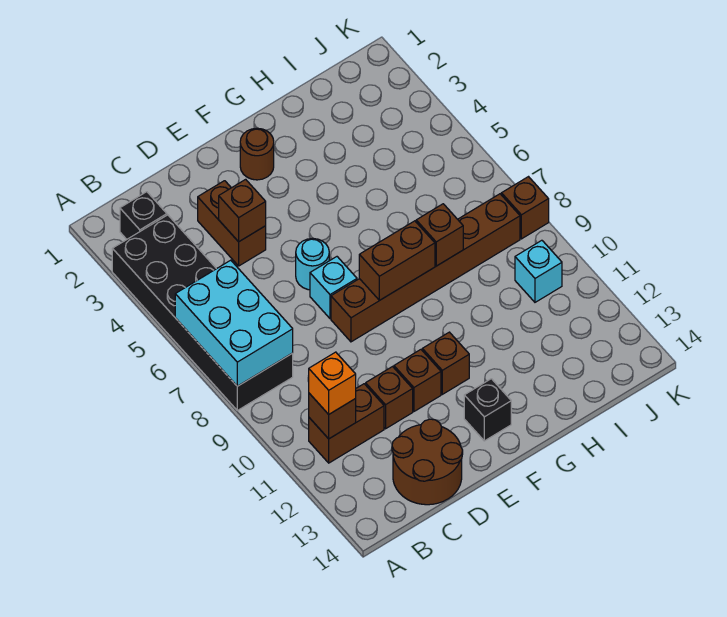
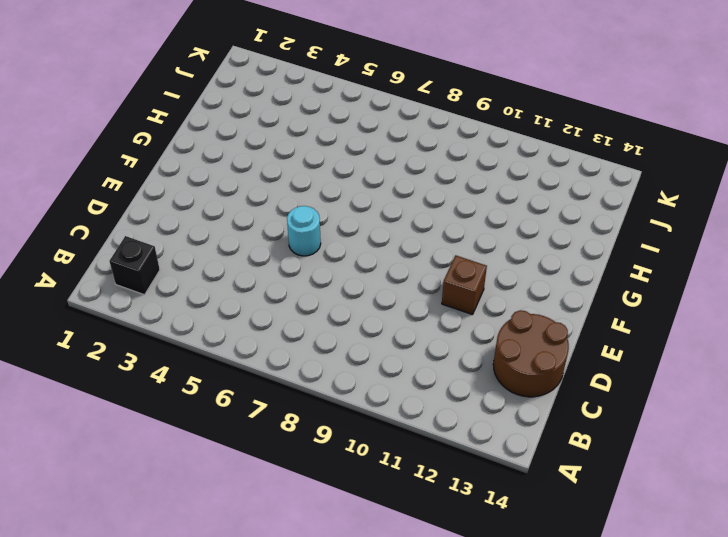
none -> black brick A3:B8 level 1
none -> brown brick B11:C11 level 1
none -> brown brick D3:D4 level 1

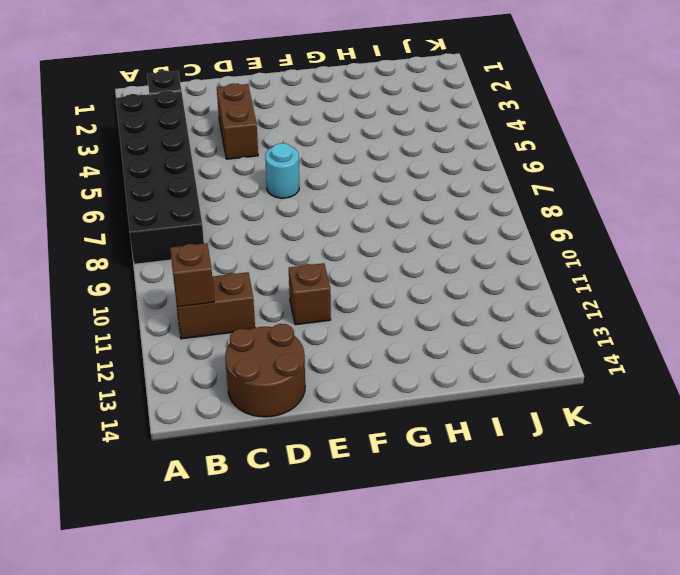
none -> brown brick D11 level 1
none -> cyan brick E7 level 1
none -> brown brick E8:J8 level 1

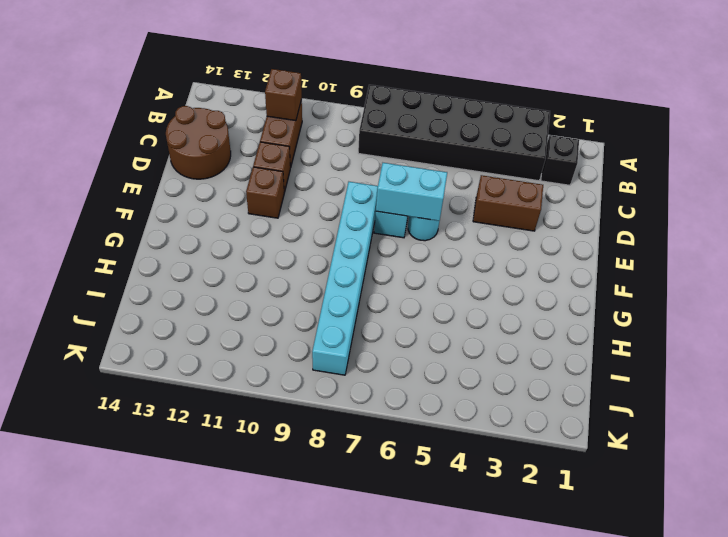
cyan brick E6:E7 level 2 -> none
cyan brick E8:J8 level 1 -> brown brick E8:J8 level 1
none -> brown round brick F2 level 1
none -> brown brick F11 level 1
none -> black brick F13 level 1

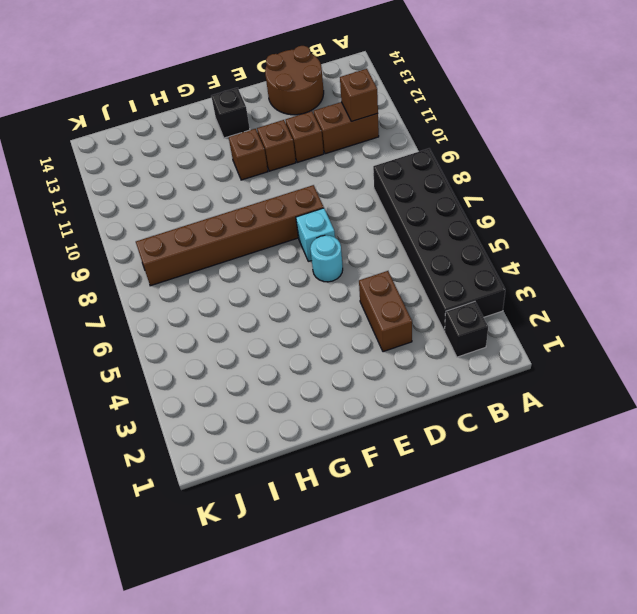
none -> brown round brick F2 level 1
none -> cyan brick J10 level 1
none -> brown brick K8 level 1

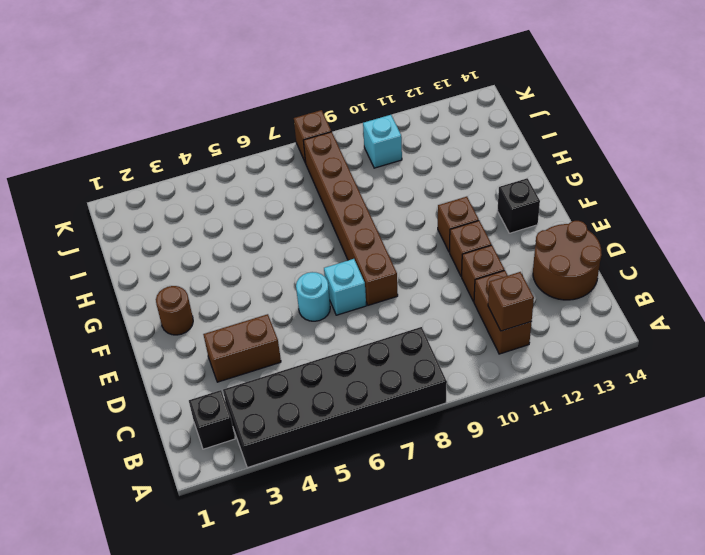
none -> cyan brick A6:B8 level 2
none -> brown brick D4 level 2
none -> brown brick F8:G8 level 2

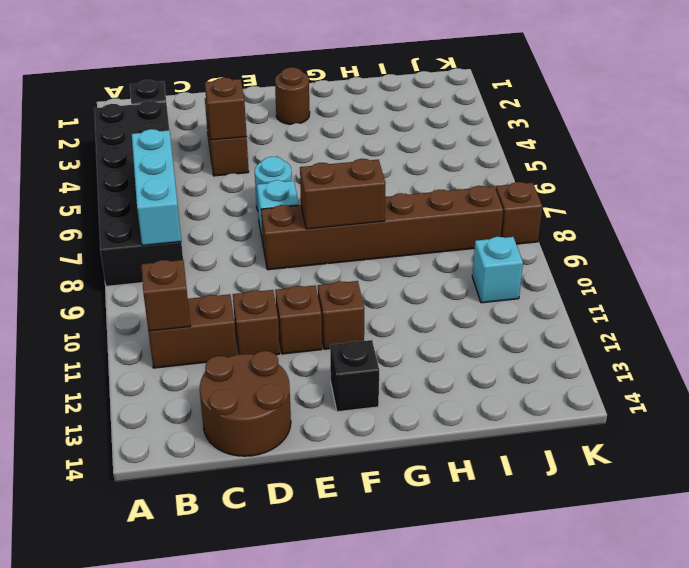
cyan brick B6:B8 level 2 -> cyan brick A6:B8 level 2
none -> brown brick H8 level 2
none -> orange brick B11 level 3

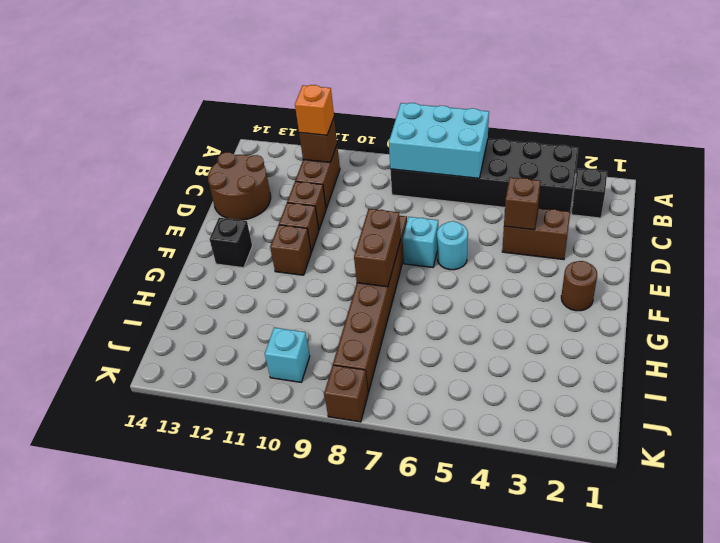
none -> brown brick H8 level 2

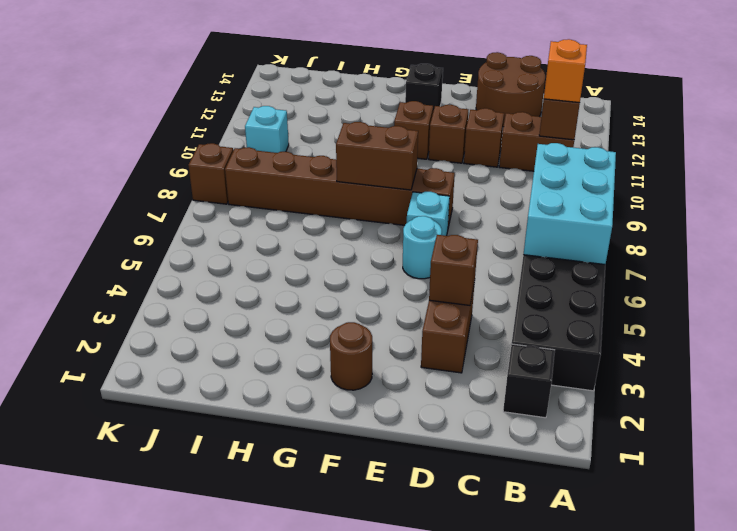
none -> brown brick H8 level 2

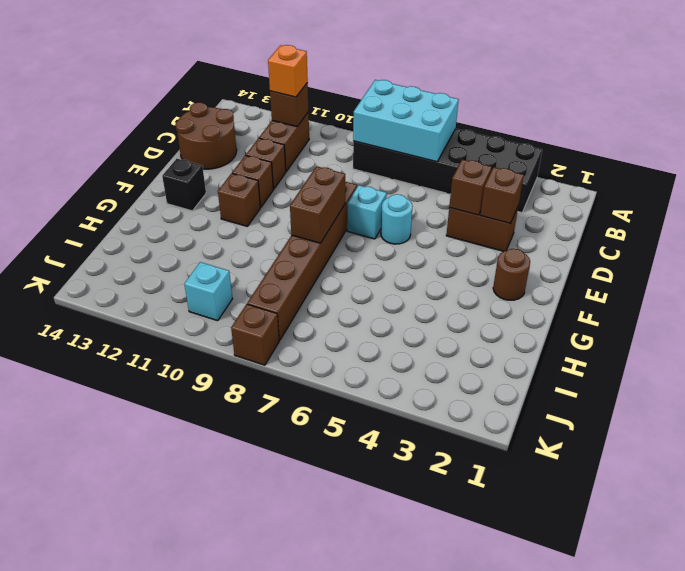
brown brick D3 level 2 -> brown brick H8 level 2
none -> black brick B2 level 1

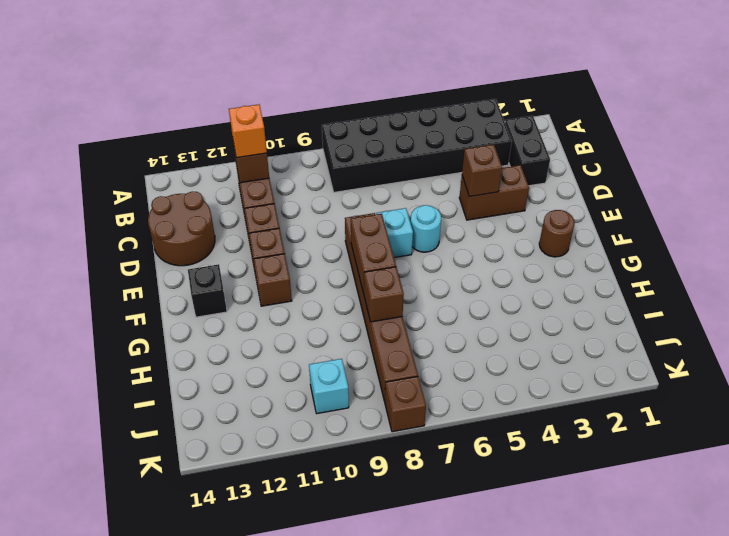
black brick B2:C2 level 1 -> black brick B2 level 1
none -> cyan brick A6:B8 level 2

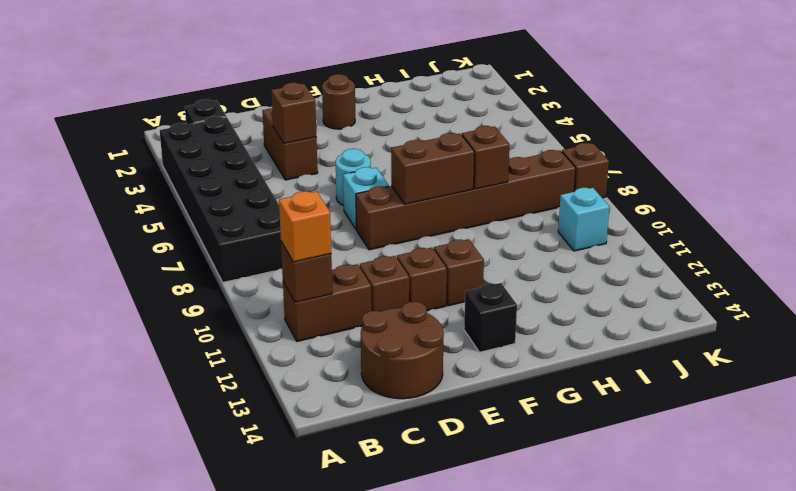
none -> cyan brick A6:B8 level 2

